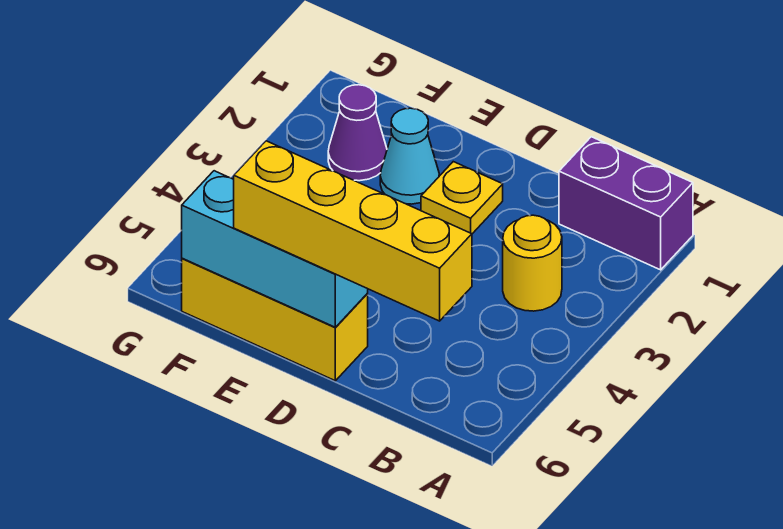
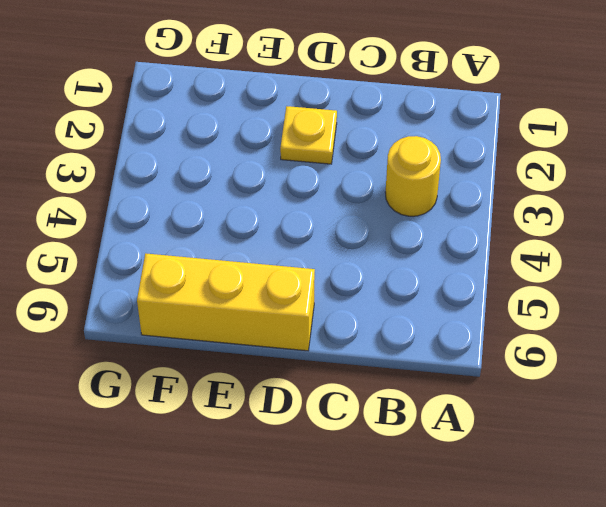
none -> purple brick A1:B1 level 1
none -> cyan cone E2 level 1

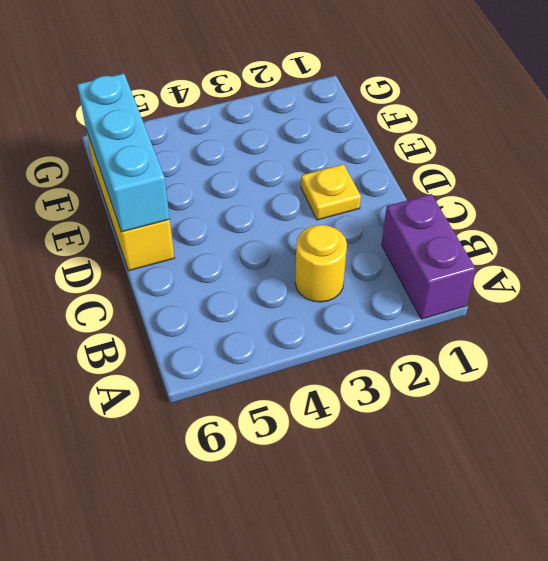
none -> cyan cone E2 level 1
none -> purple cone F2 level 1

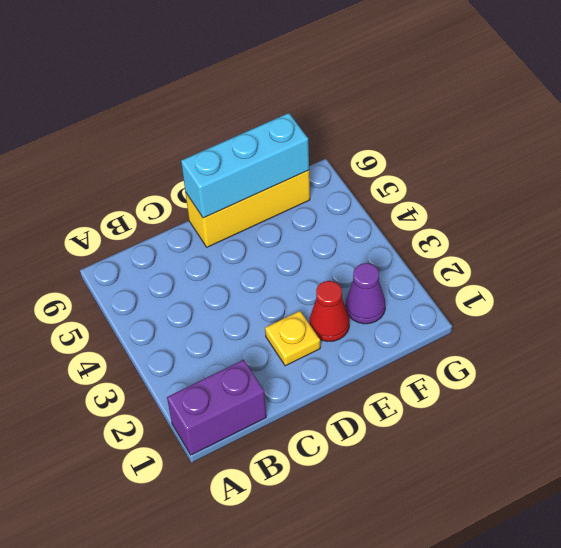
red cone E2 level 1 -> cyan cone E2 level 1
none -> yellow round brick B3 level 1
none -> yellow brick B6:E6 level 3

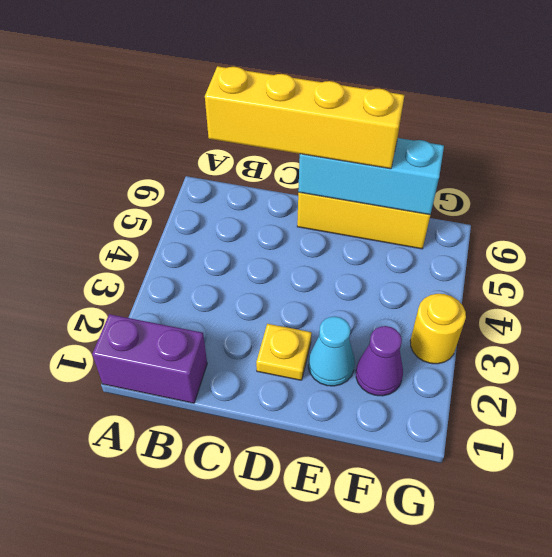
yellow round brick G3 level 1 -> yellow round brick B3 level 1

